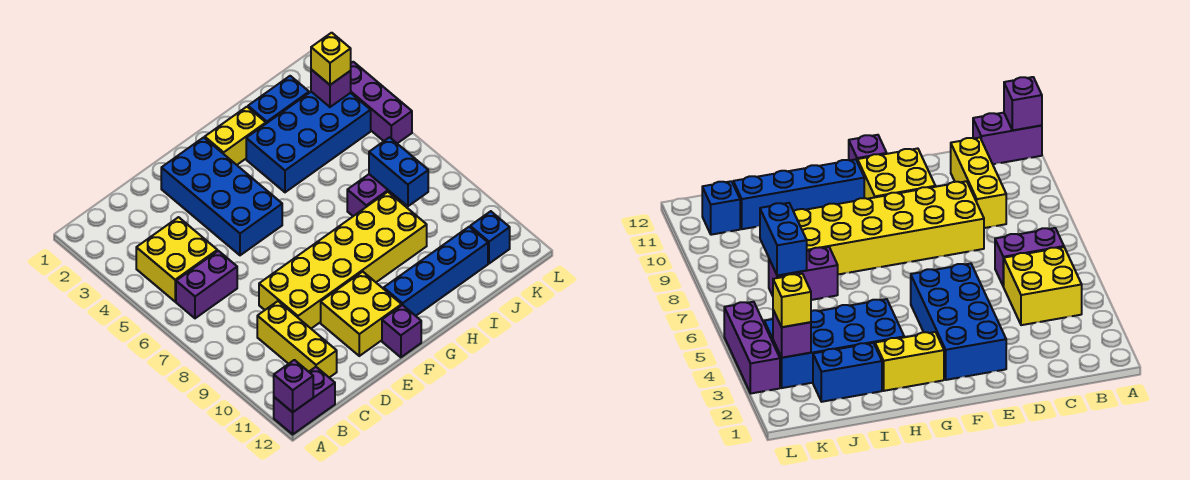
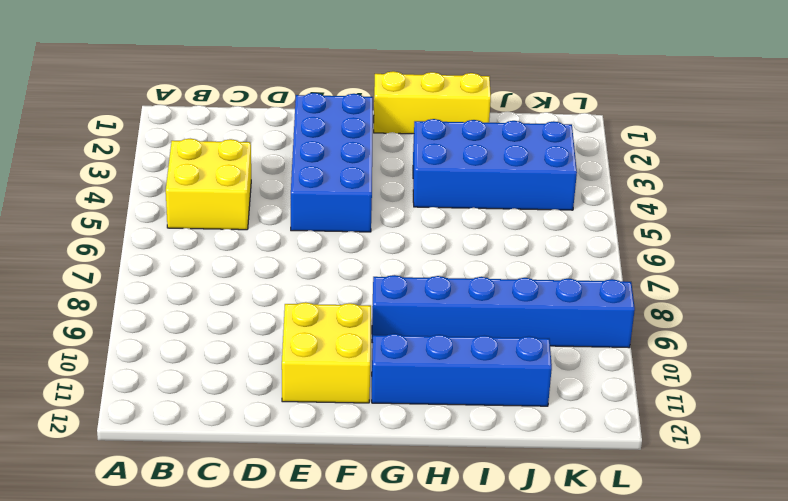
yellow brick G1:I1 level 1 -> yellow brick C9:C11 level 1
blue brick G9:L9 level 1 -> yellow brick D8:I9 level 1
none -> purple brick A12:B12 level 1
none -> purple brick B6:C6 level 1
none -> purple brick F12 level 1

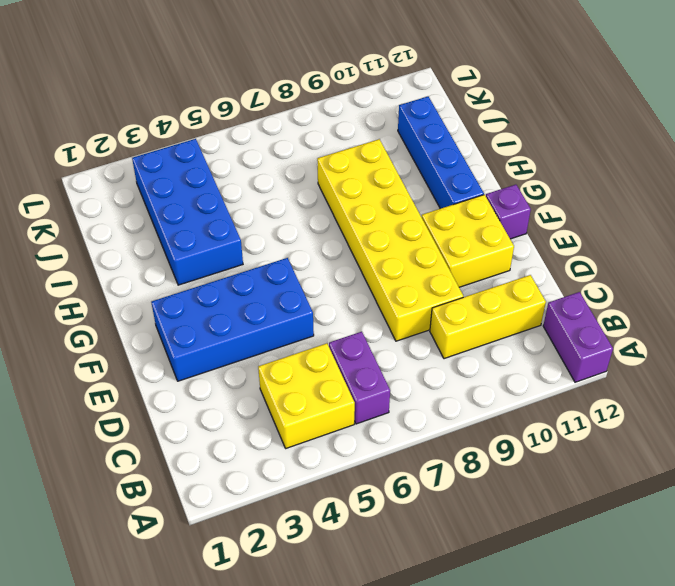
none -> yellow brick G2:H2 level 1
none -> blue brick I2:J2 level 1
none -> purple brick I7:J7 level 1

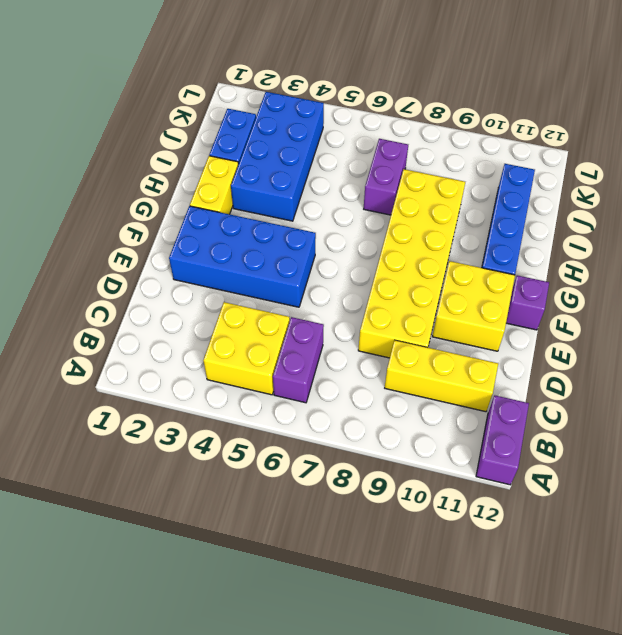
none -> blue brick K11 level 1
none -> purple brick L3:L5 level 1
none -> purple brick A12 level 2

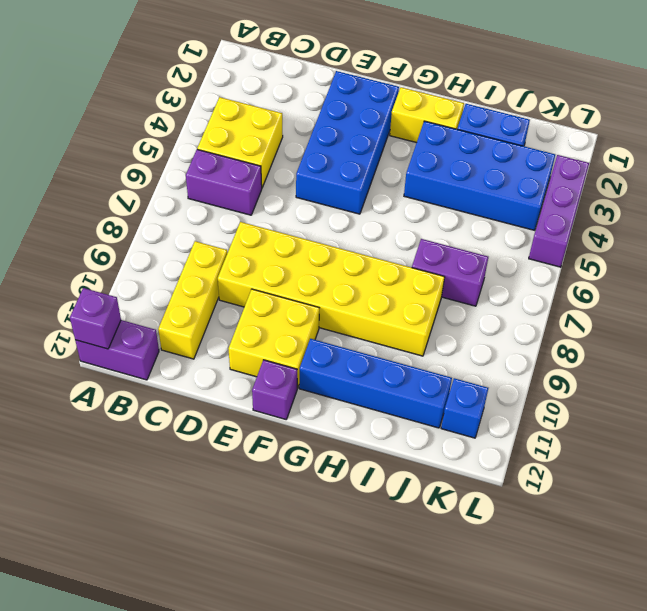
none -> blue brick J7:J8 level 2
none -> purple brick K3 level 2
none -> yellow brick K3 level 3

